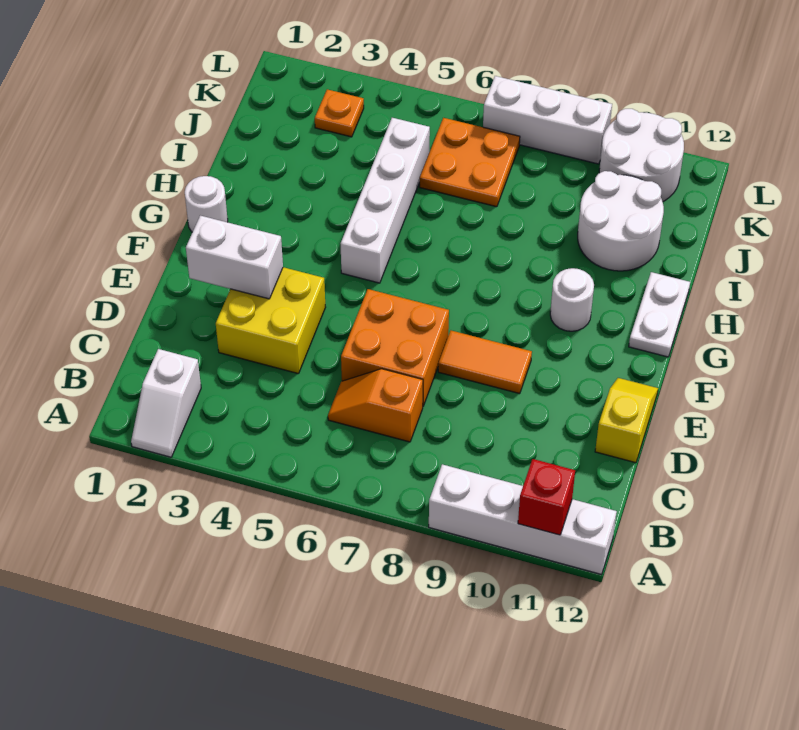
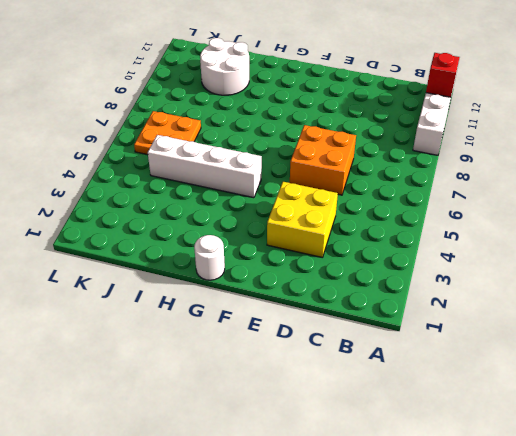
none -> white slope A2:B2 level 1 top B
none -> orange slope C6:C7 level 1 top 7
none -> yellow slope D12:E12 level 1 top D

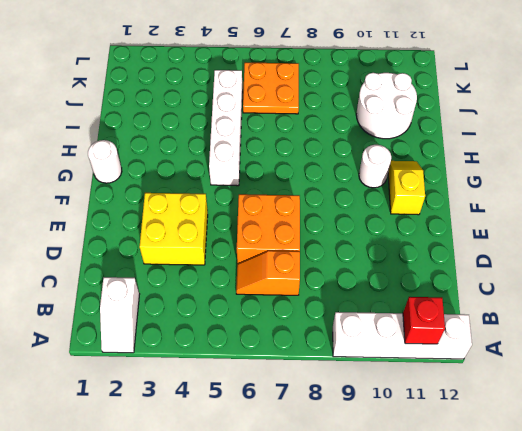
yellow slope F11:G11 level 1 top F -> yellow slope D12:E12 level 1 top D
none -> orange tile E8:E9 level 1
none -> white plate G12:H12 level 1
none -> orange plate K3 level 1

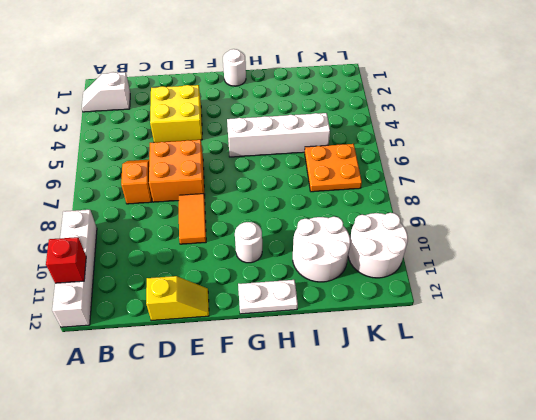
none -> orange plate K3 level 1
none -> white brick L7:L9 level 1
none -> white brick E2:E3 level 2

